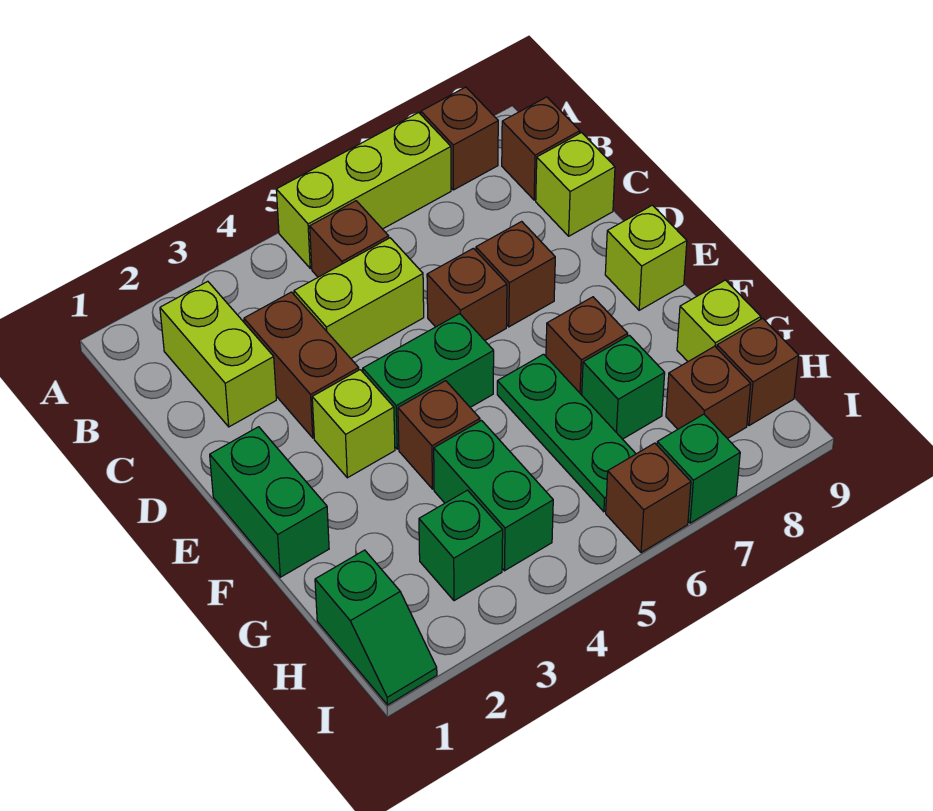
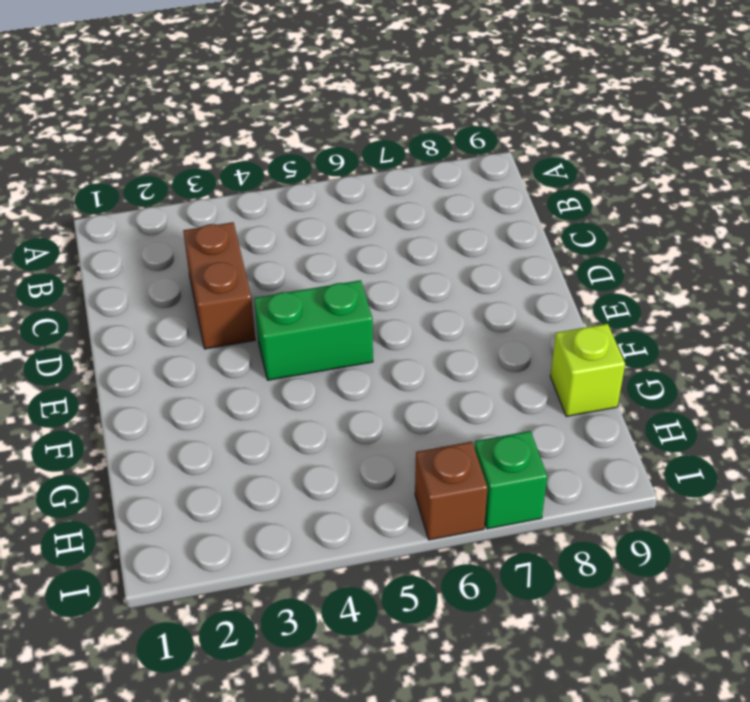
none -> lime brick A5:A7 level 1
none -> brown brick A8 level 1
none -> lime brick B2:C2 level 1

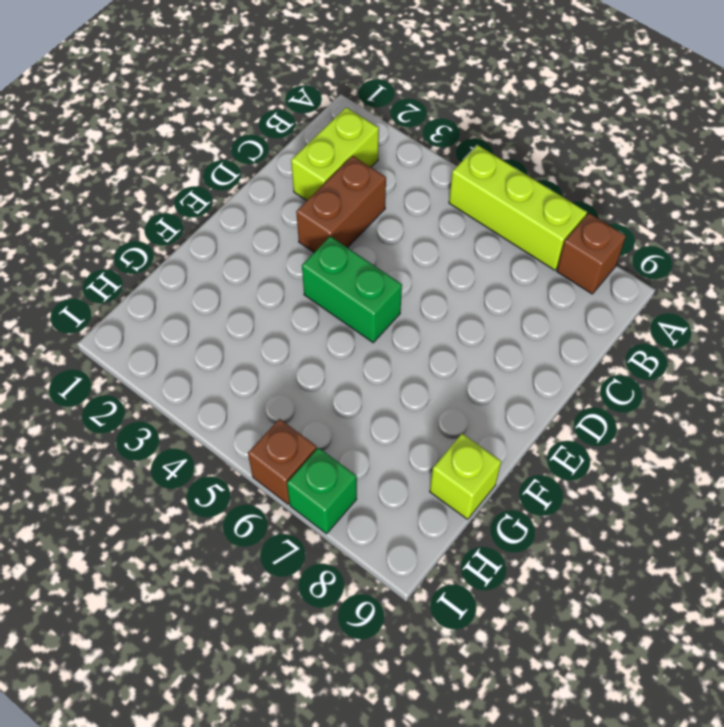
none -> brown brick B5 level 1
none -> brown brick B9 level 1
none -> lime brick C4:C5 level 1

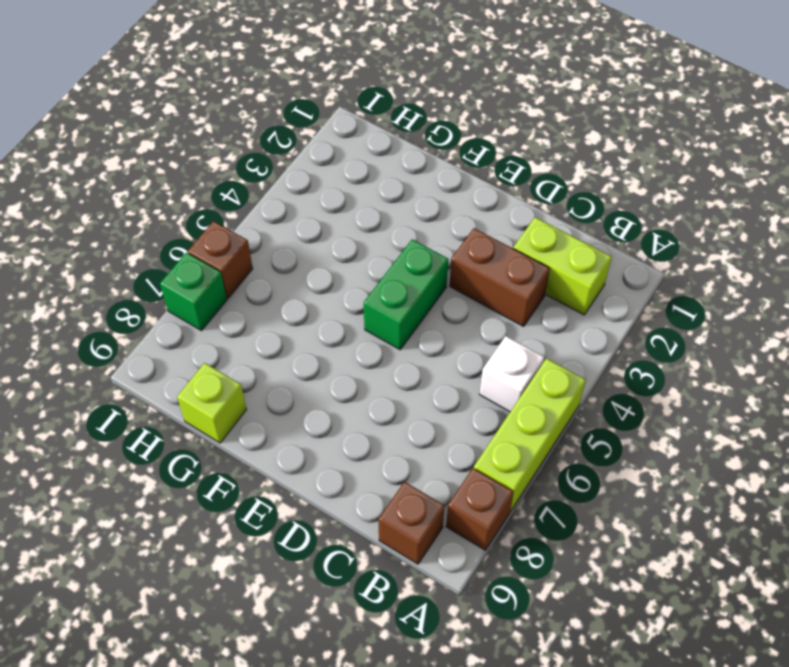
white brick B5 level 1 -> brown brick B5 level 1
none -> lime brick C4:C5 level 1
none -> lime brick C9 level 1
none -> brown brick D6 level 1

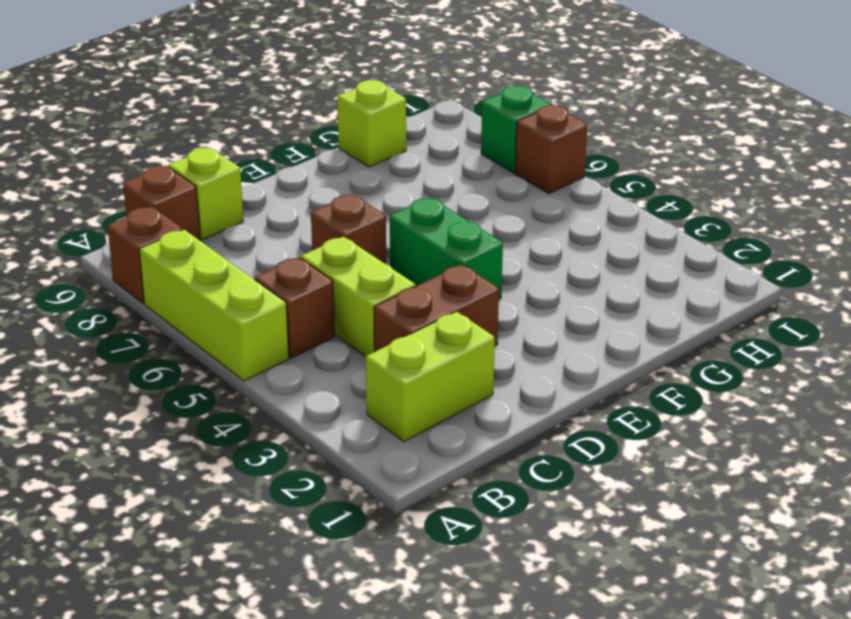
none -> brown brick D7 level 1
none -> green brick E1:F1 level 1
none -> lime brick E3 level 1

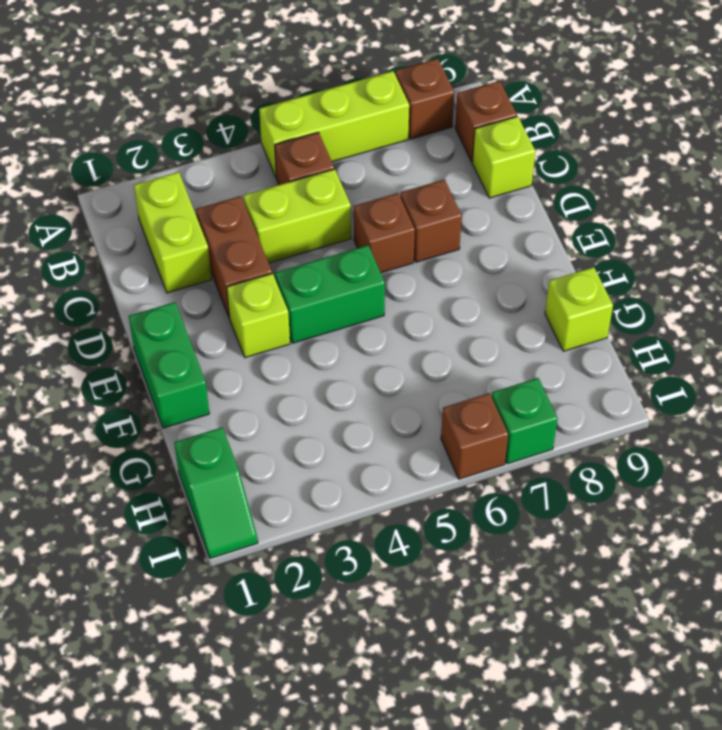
none -> lime brick E9 level 1
none -> brown brick F4 level 1
none -> green plate F6:H6 level 1

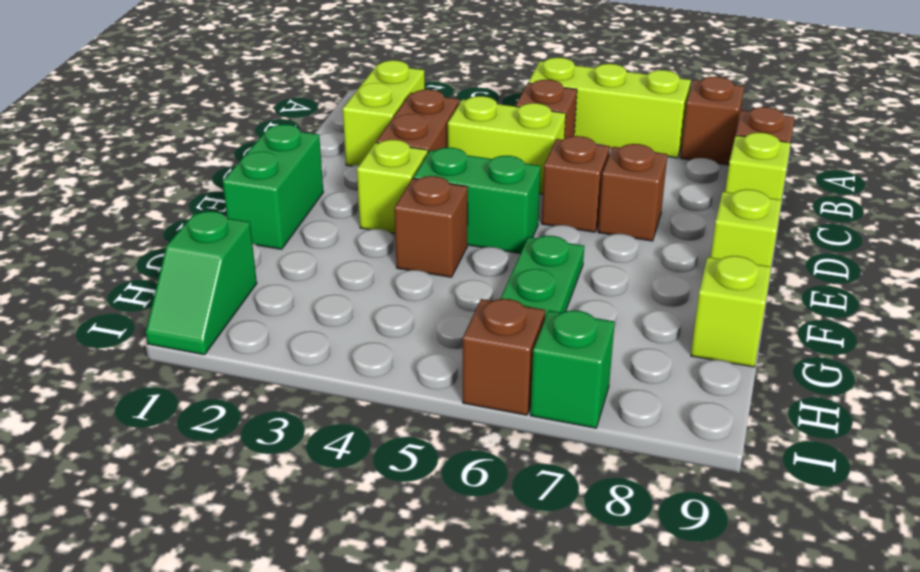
none -> brown brick F7 level 1
none -> green brick G4:H4 level 1
none -> green brick G7 level 1

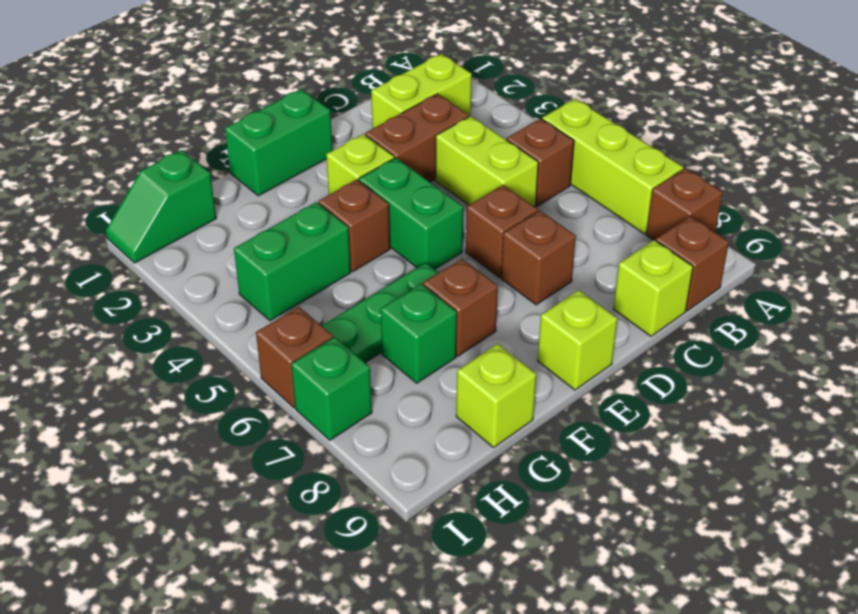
none -> green brick H3 level 1
none -> brown brick H8 level 1
none -> brown brick H9 level 1

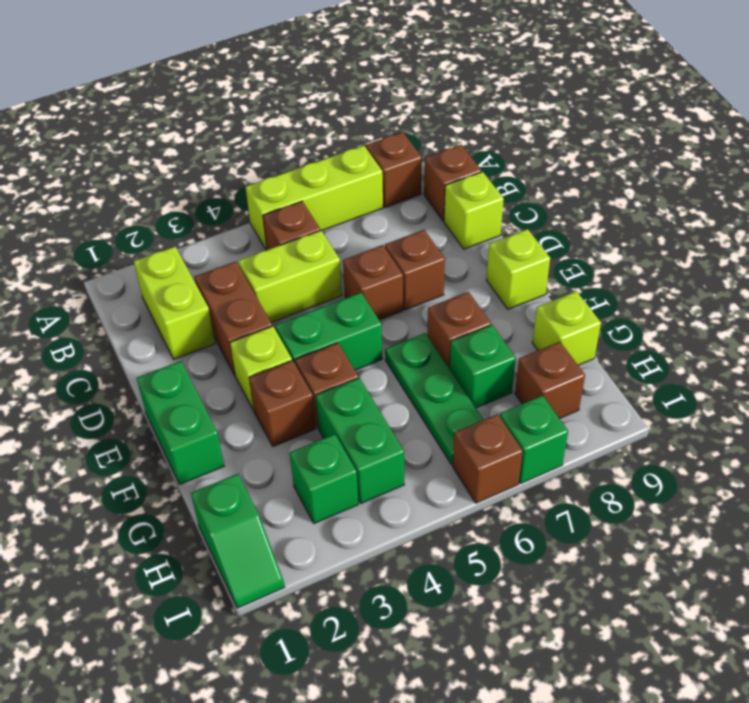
brown brick F3 level 1 -> brown brick H9 level 1

